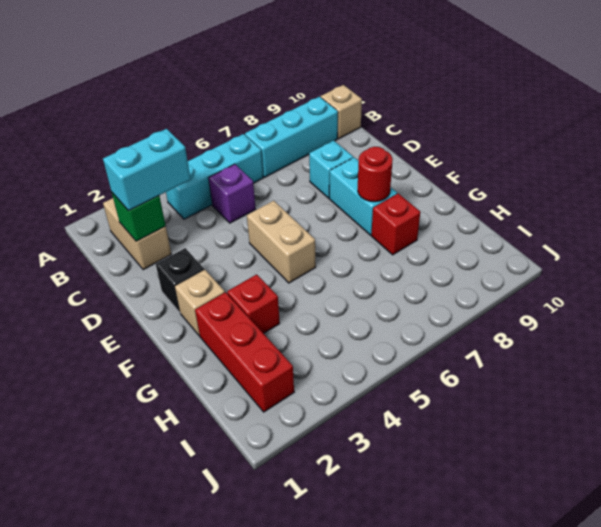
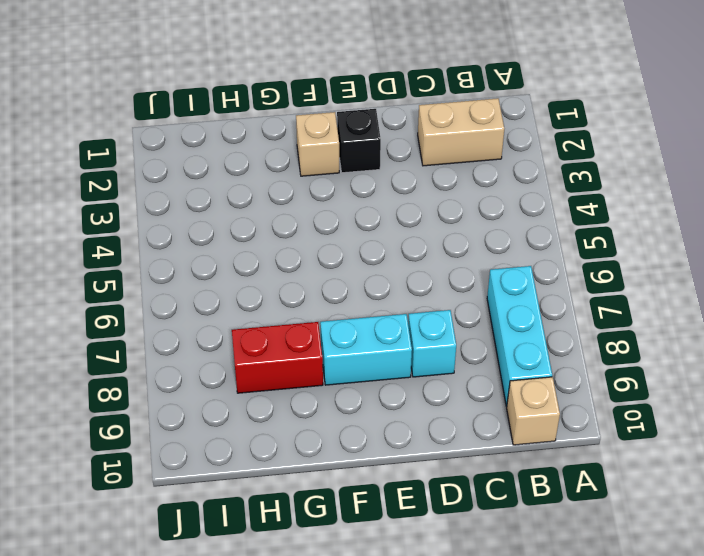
red brick G8:H8 level 1 -> red brick G8 level 1
none -> cyan brick B4:B6 level 1
none -> purple brick C5 level 1
none -> tan brick E5:F5 level 1

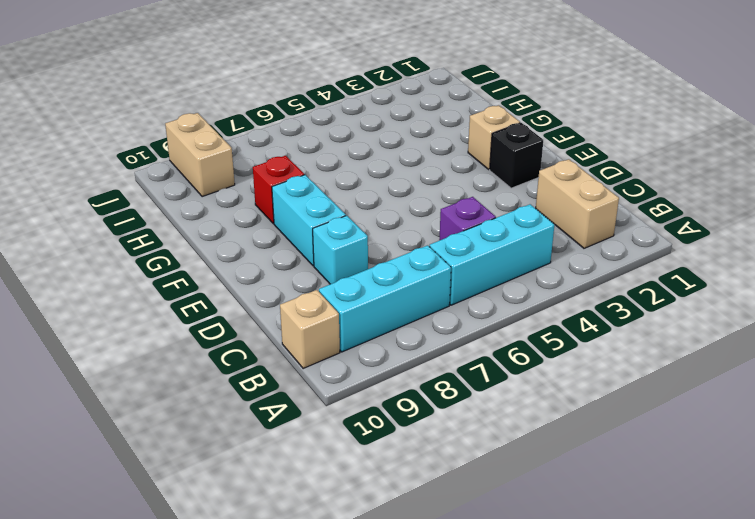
tan brick I9:J9 level 1 -> tan brick E5:F5 level 1
none -> red brick G2:I2 level 1
none -> red brick G3 level 1
none -> green brick C2 level 2

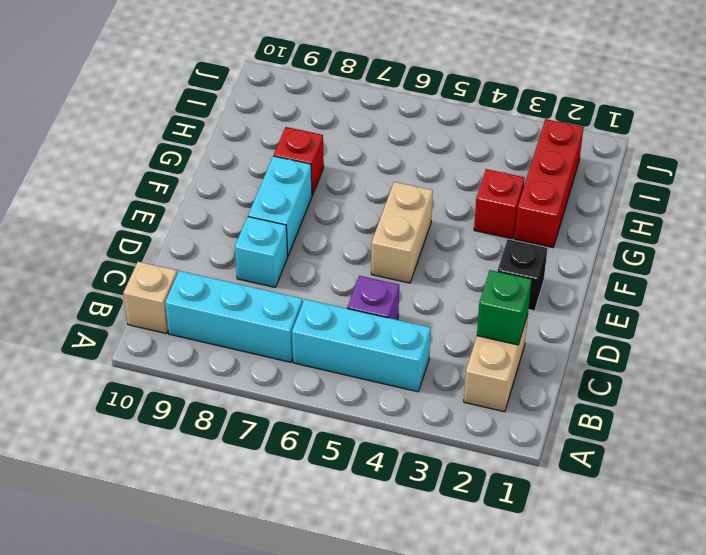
none -> tan brick F2 level 1
none -> red round brick F8 level 2
none -> cyan brick C2:C3 level 3

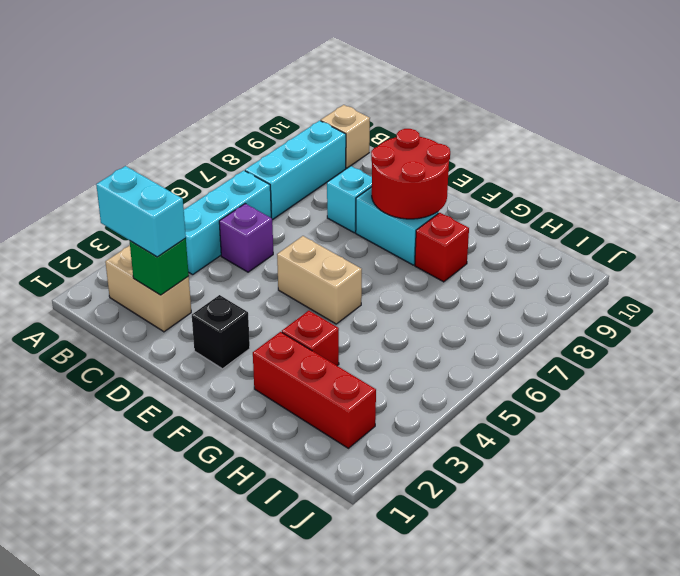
cyan brick B2:C2 level 3 -> cyan brick C2:C3 level 3
red round brick E8:F9 level 2 -> red round brick F8 level 2
none -> tan brick F2 level 1

